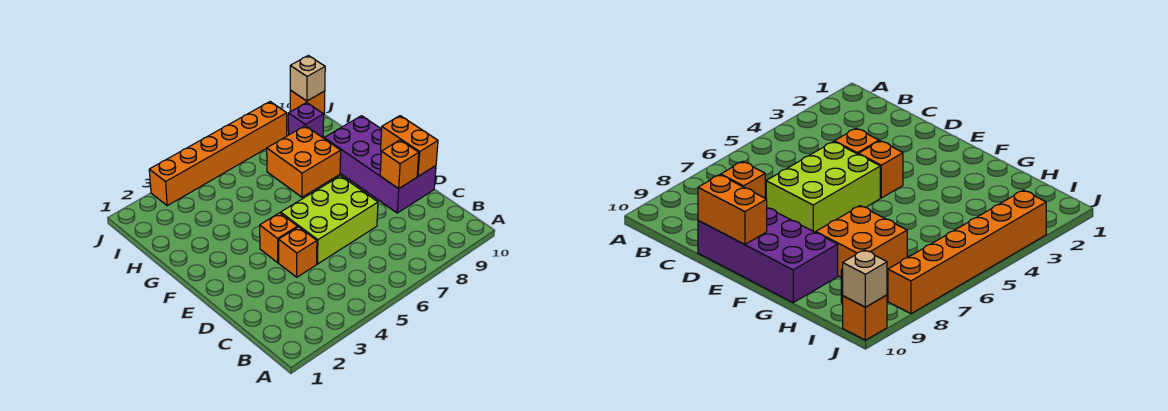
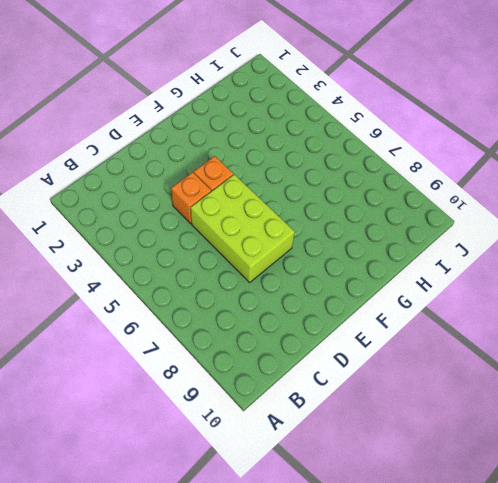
none -> purple brick D9:G10 level 1
none -> orange brick G7:H8 level 1

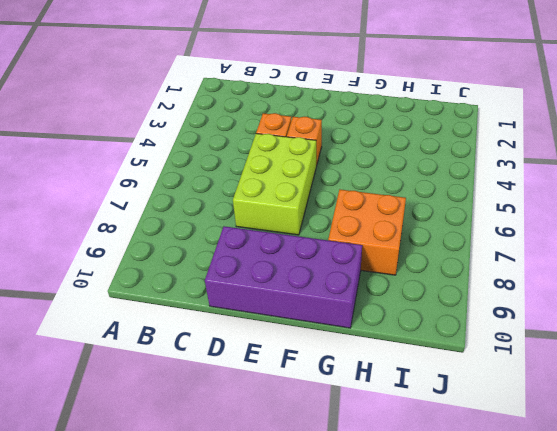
none -> purple brick I9 level 1
none -> orange brick J3:J8 level 1

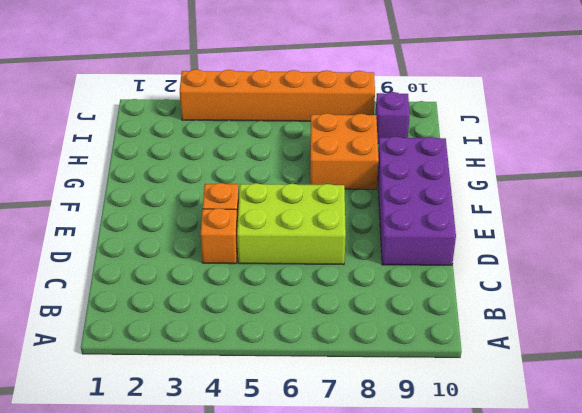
none -> orange brick J10 level 1
none -> orange brick D9 level 2

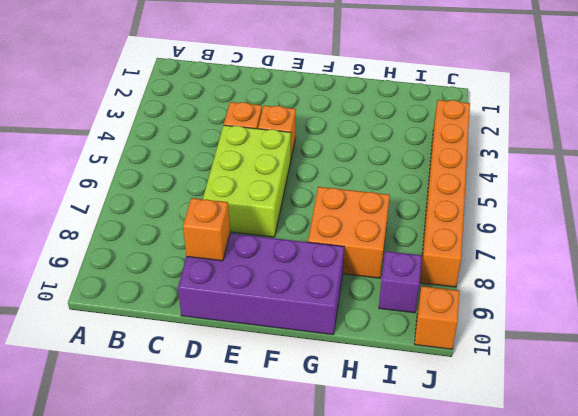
none -> orange brick D10:E10 level 2
none -> tan brick J10 level 2

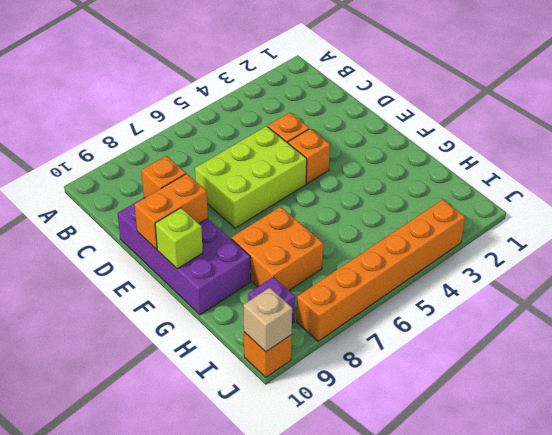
orange brick E9:E10 level 2 -> orange brick D10:E10 level 2
lime brick F10 level 2 -> none

